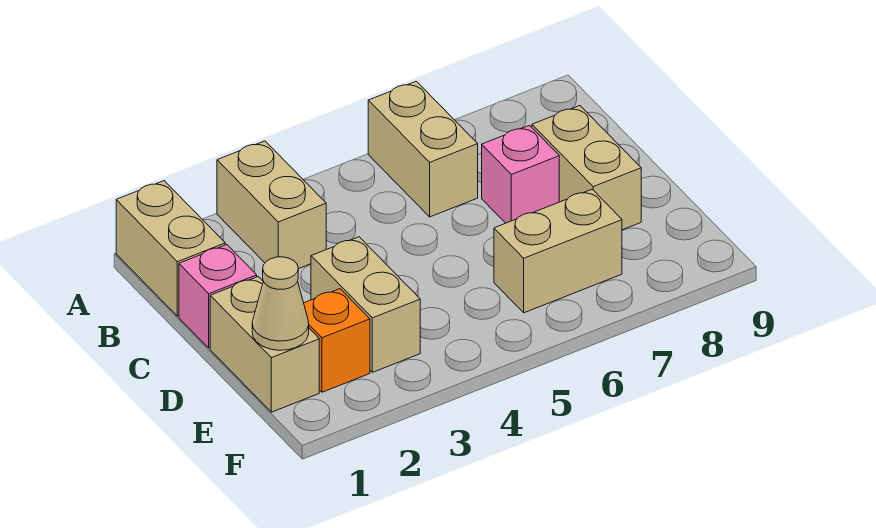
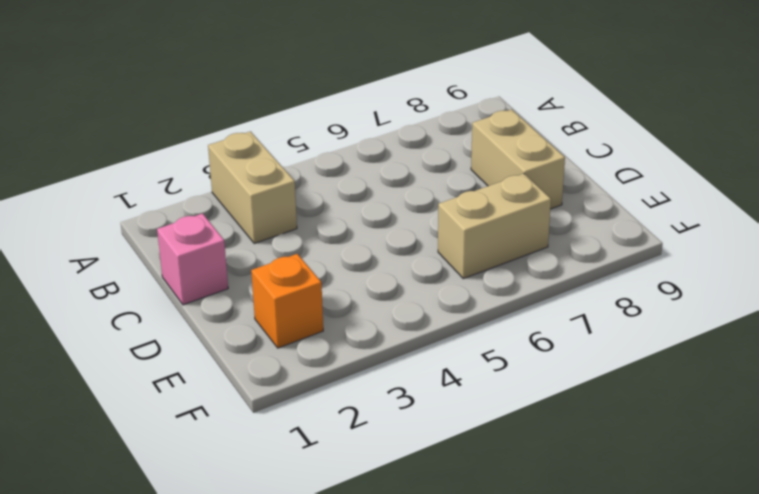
none -> tan brick A1:B1 level 1
none -> tan brick A6:B6 level 1

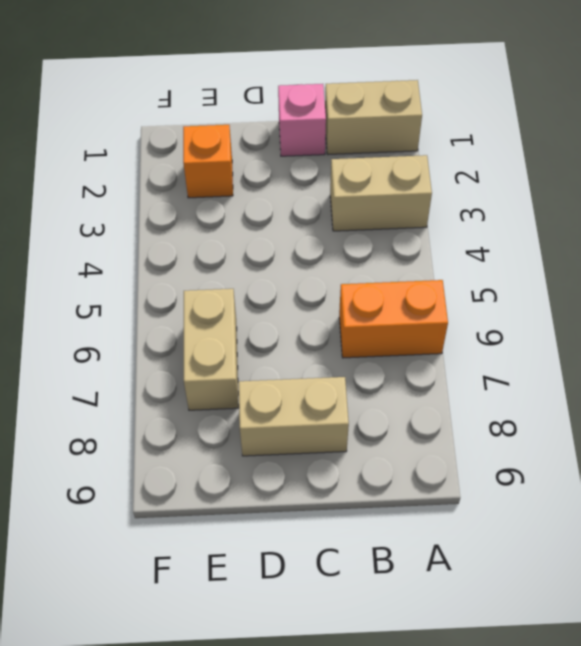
orange brick A6:B6 level 1 -> tan brick A6:B6 level 1
none -> pink brick C7 level 1
none -> tan brick D1:E1 level 1

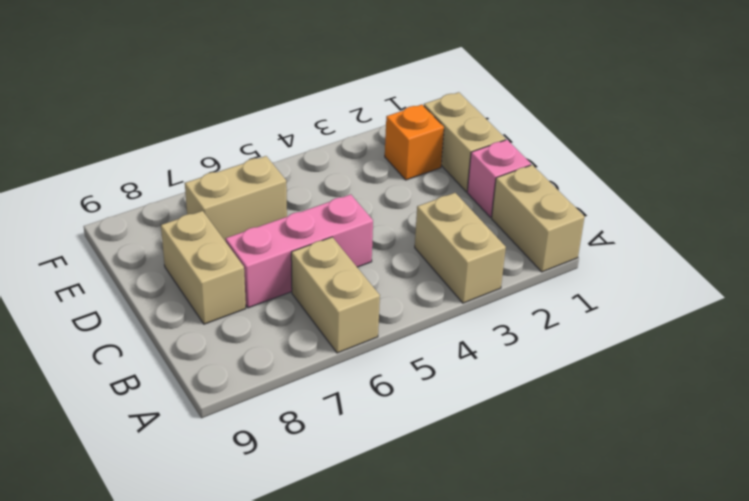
pink brick C5:C7 level 1 -> pink brick C7 level 1
none -> tan brick D3:E3 level 1
none -> tan cone E1 level 2

